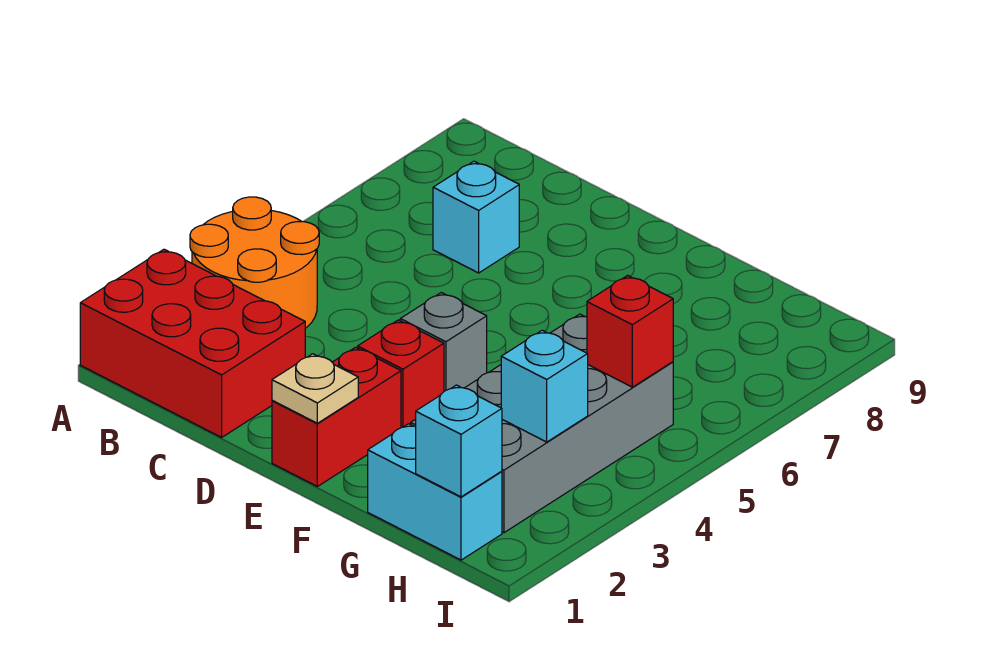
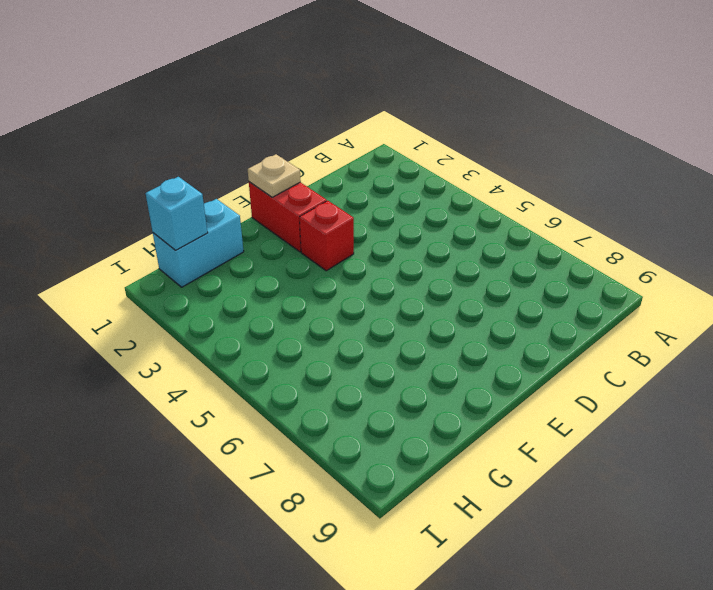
none -> red brick A1:C2 level 1
none -> orange round brick A3:B4 level 1
none -> cyan brick C7 level 1

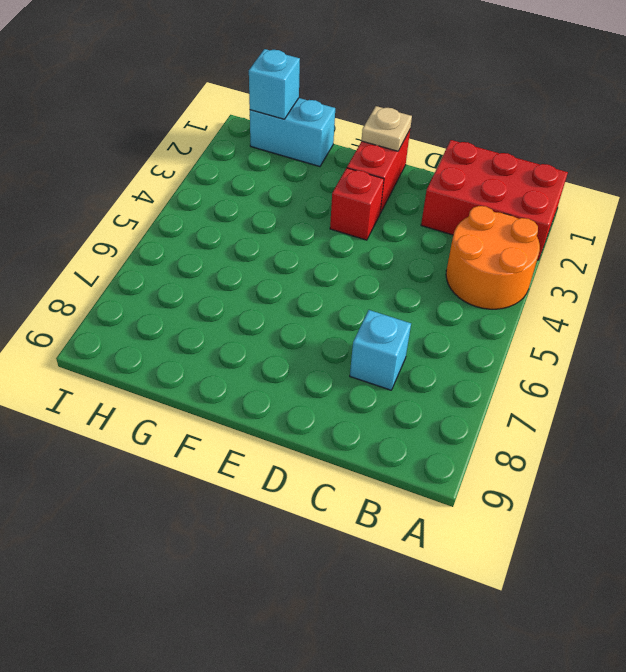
none -> grey brick E4 level 1
none -> grey brick G2:H5 level 1
none -> cyan brick H3 level 2

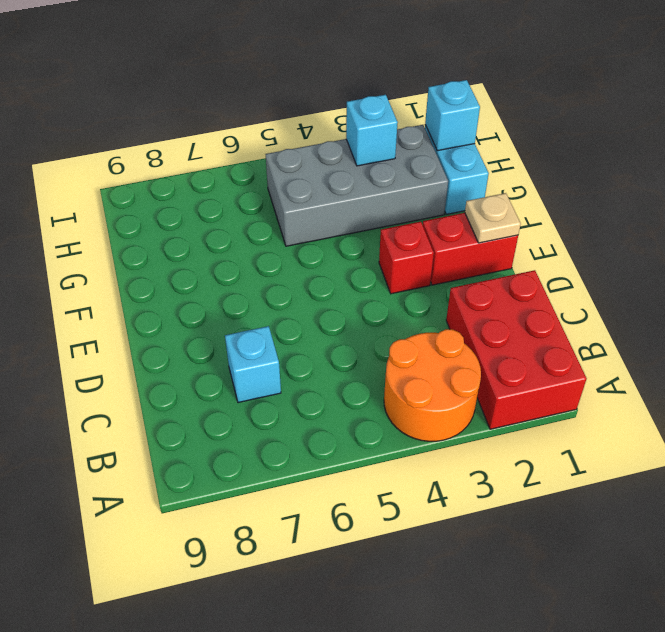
none -> grey brick E4 level 1
none -> red brick H5 level 2

